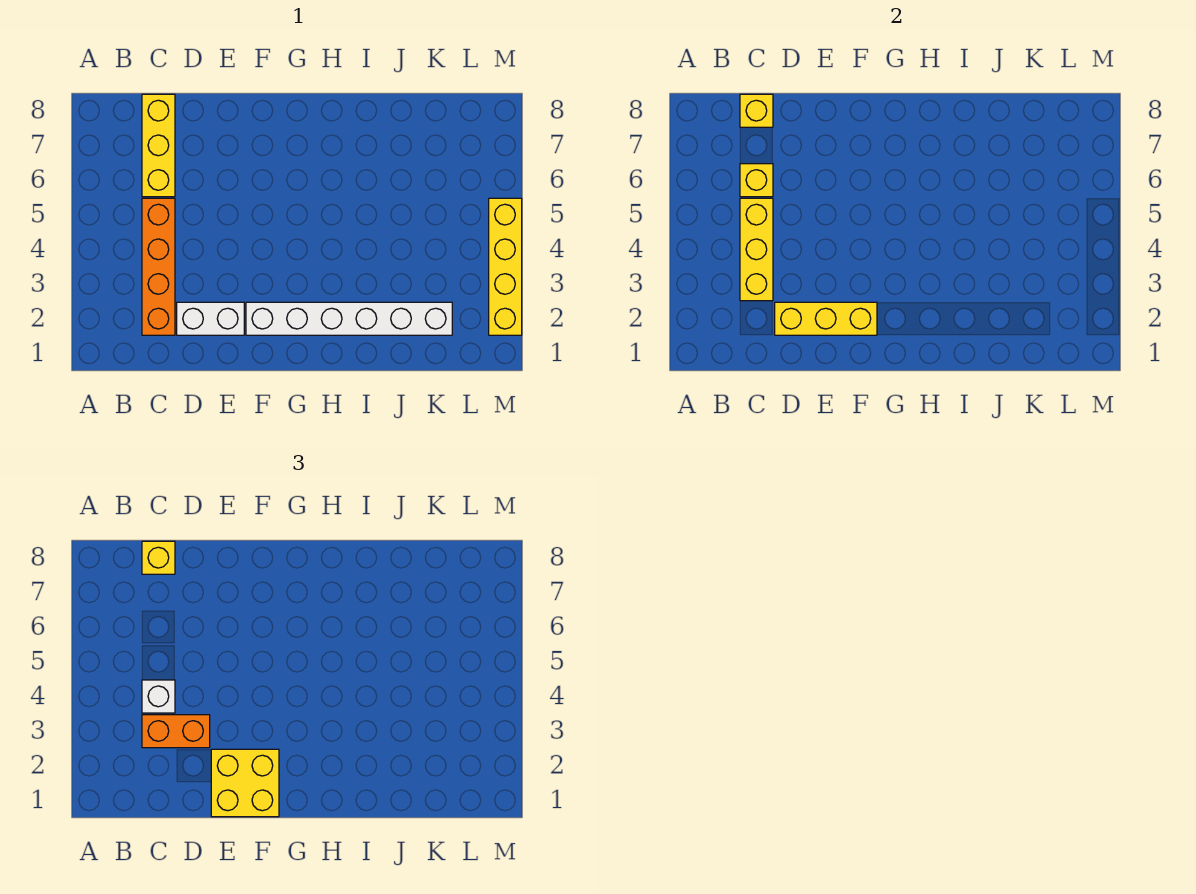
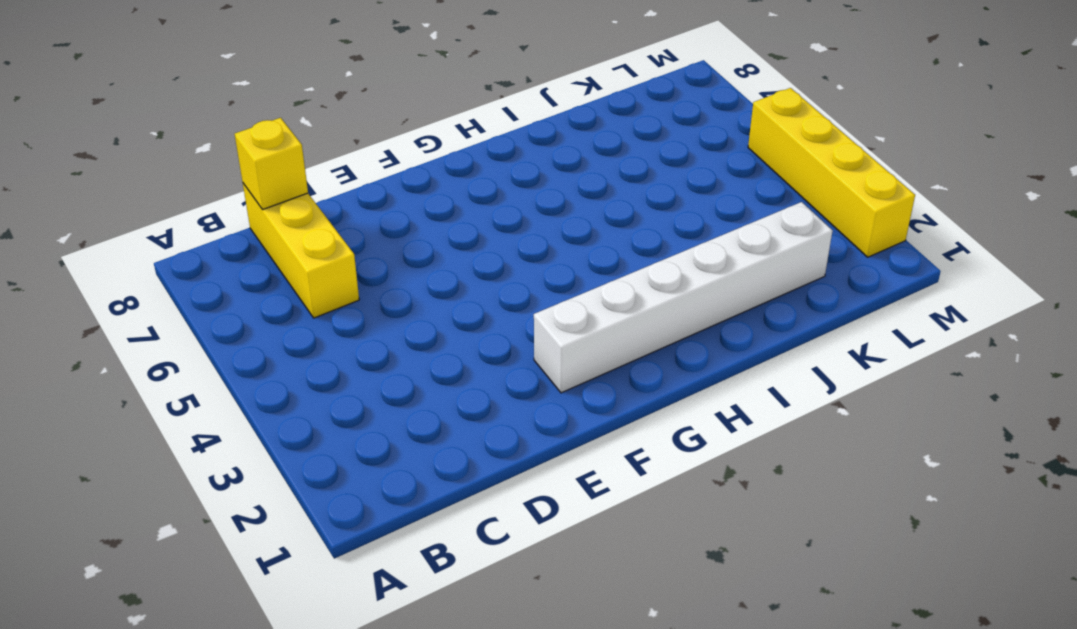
none -> orange brick C2:C5 level 1
none -> white brick D2:E2 level 1
none -> yellow brick C3:C5 level 2

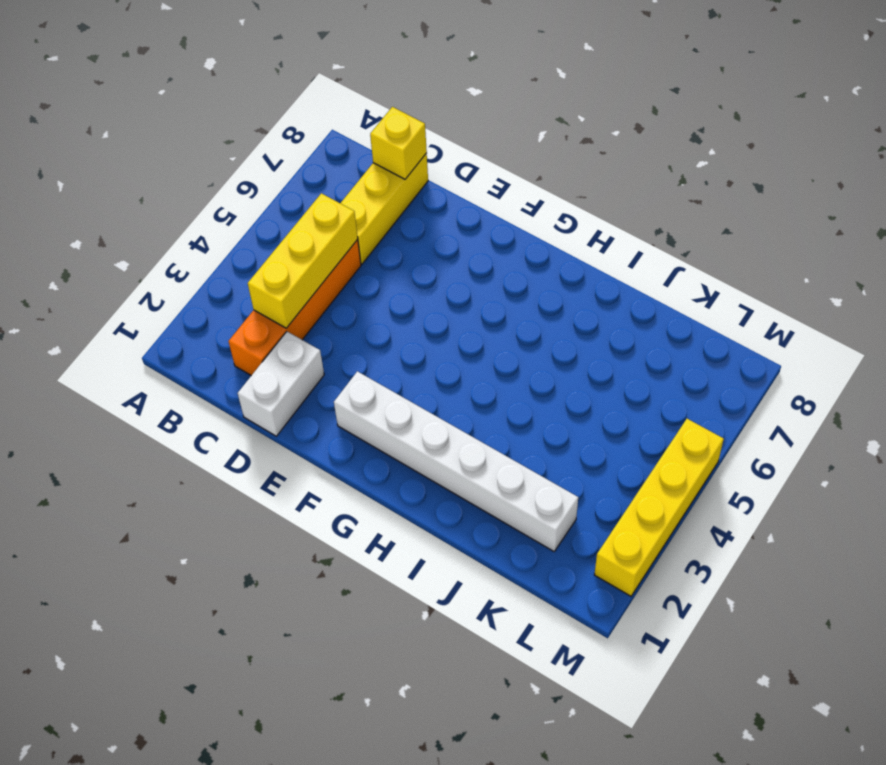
white brick D1:D2 level 1 -> white brick D2:E2 level 1
none -> yellow brick C6 level 2
none -> yellow brick D2:F2 level 2
none -> orange brick C3:D3 level 3

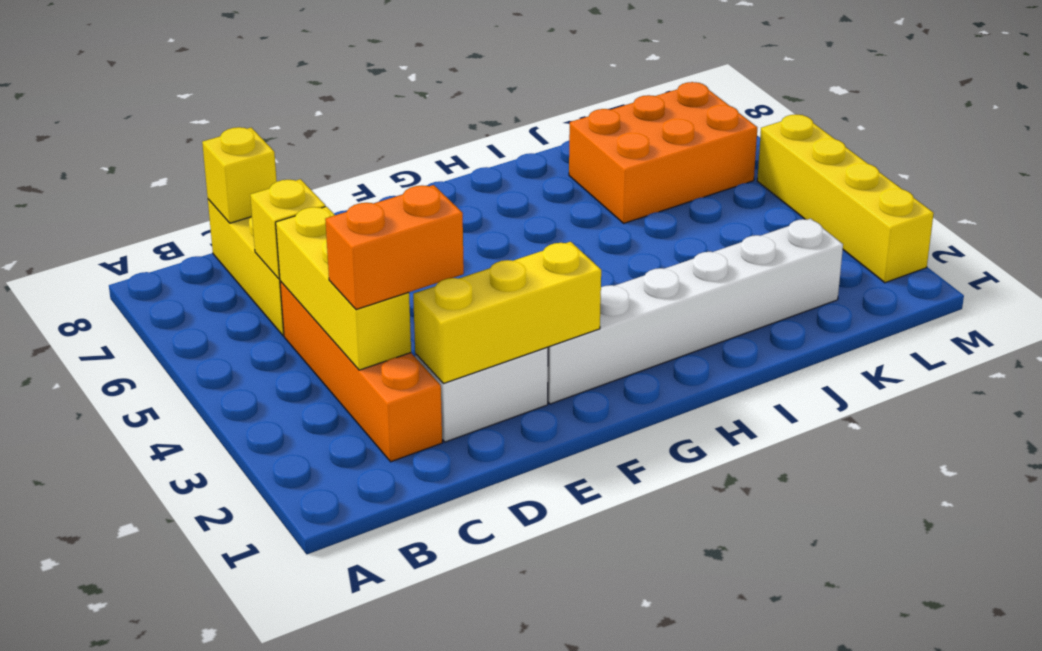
orange brick J6:L7 level 1 -> none
none -> white brick C4 level 3
none -> yellow brick C8 level 3
none -> yellow brick E1:F2 level 3

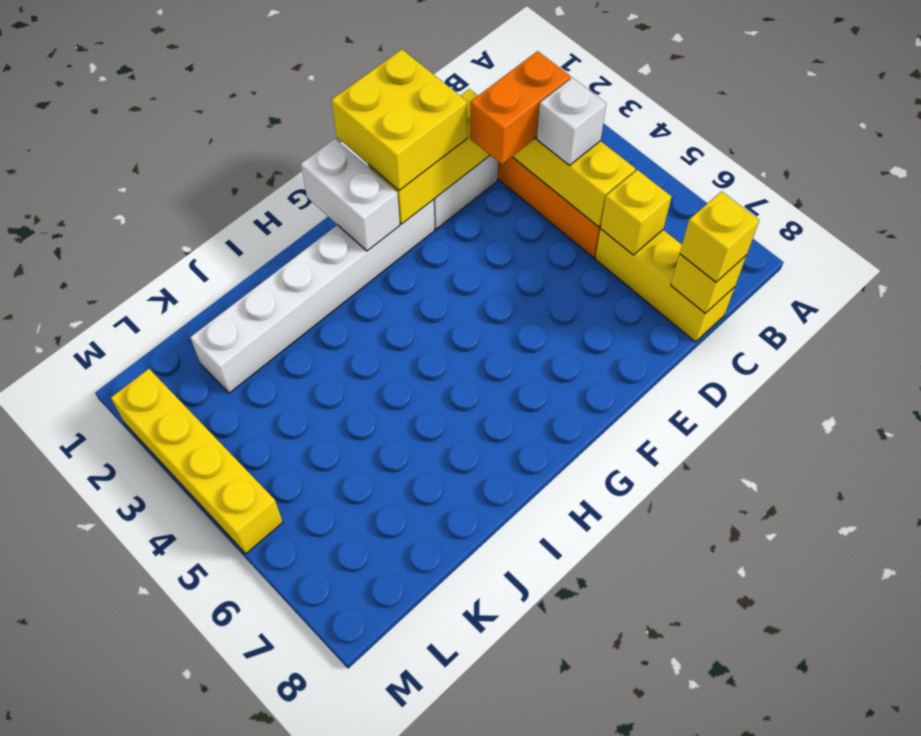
white brick G1:G2 level 2 -> none

